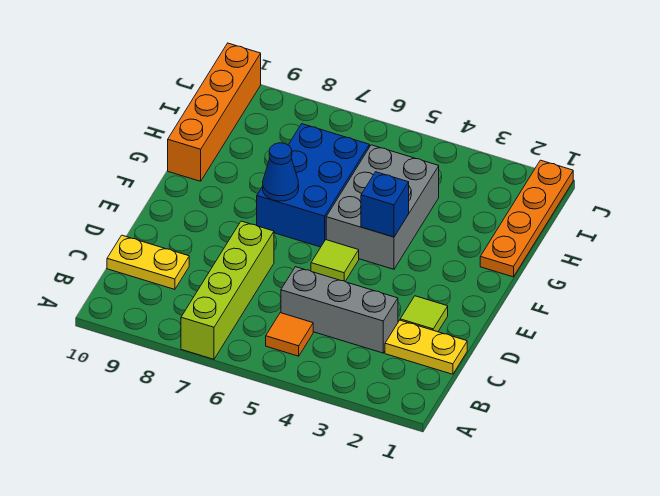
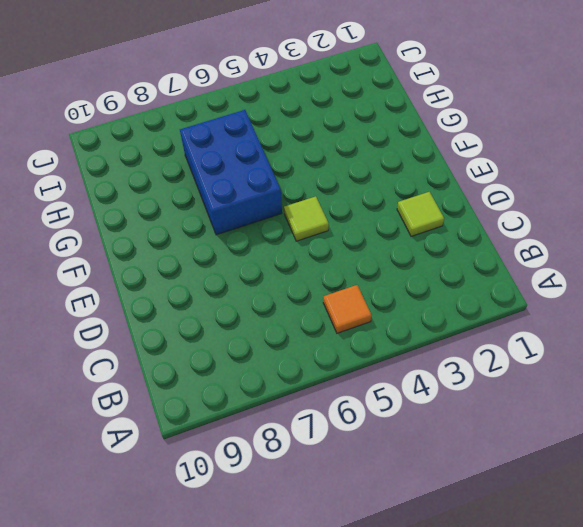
none -> lime brick A7:D7 level 1
none -> yellow plate C1:C2 level 1
none -> grey brick C3:C5 level 1

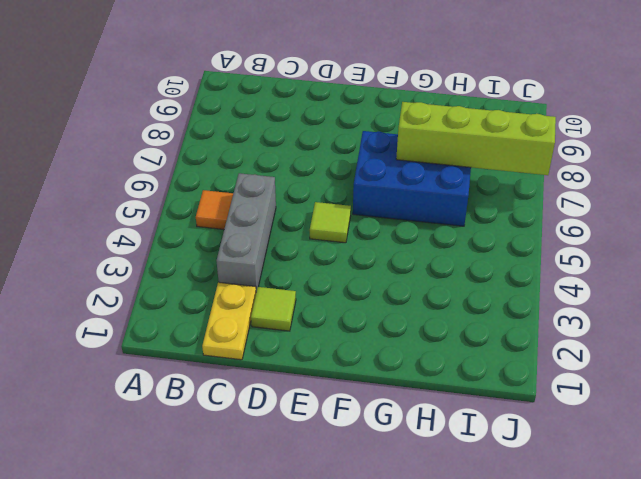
lime brick G7:J7 level 2 -> lime brick A7:D7 level 1
none -> yellow plate C9:C10 level 1
none -> grey brick F4:H5 level 1
none -> orange plate G1:J1 level 1

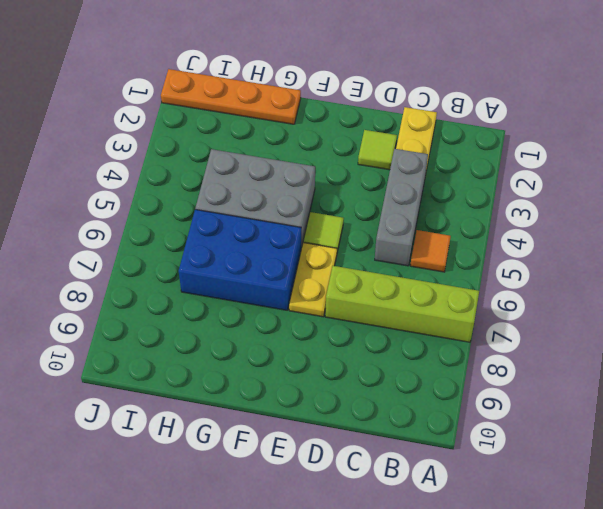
yellow plate E6:E7 level 1 -> yellow plate C9:C10 level 1
none -> orange brick G10:J10 level 1
none -> blue brick F4 level 2
none -> blue cone F7 level 2

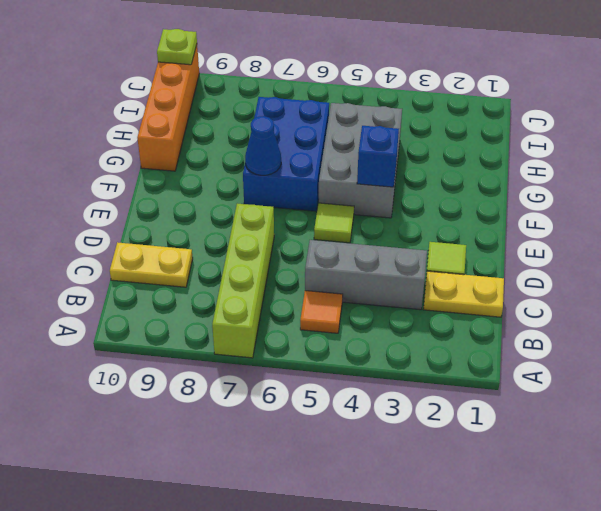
lime plate J10 level 2 -> none
none -> orange plate G1:J1 level 1

